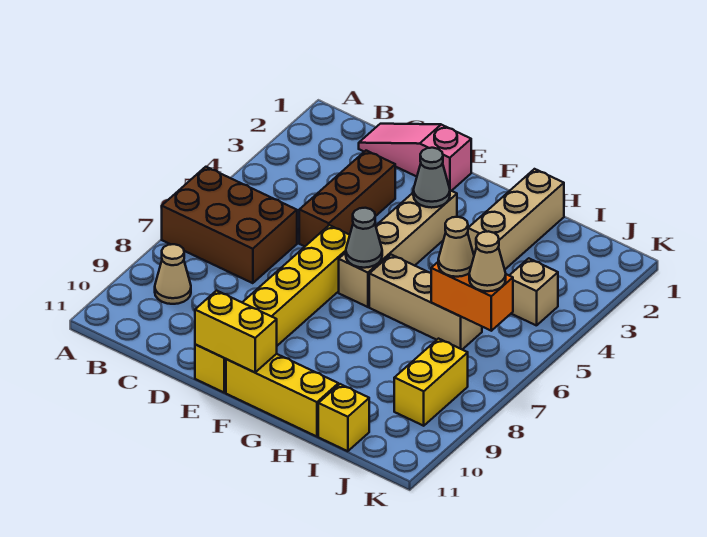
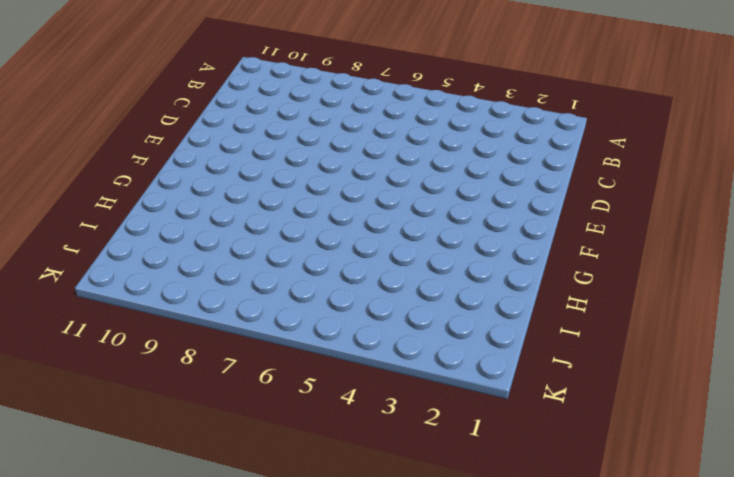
none -> brown brick A6:C7 level 1
none -> tan cone B9 level 1
none -> pink slope C1:E1 level 1 top E

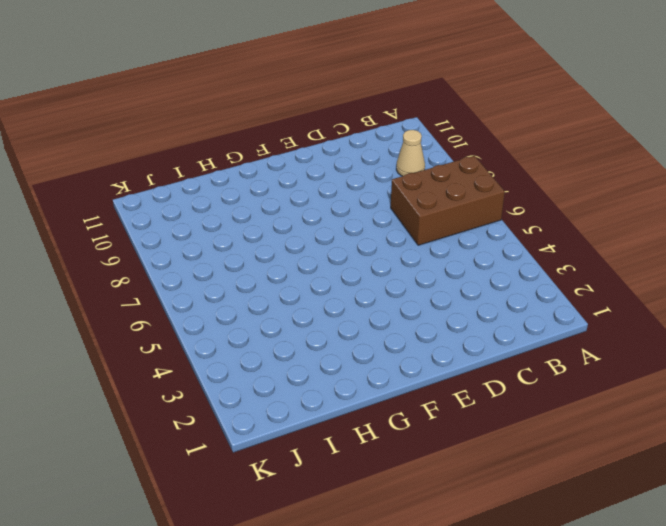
none -> pink slope C1:E1 level 1 top E
none -> brown brick D3:D5 level 1
none -> yellow brick E6:E11 level 1

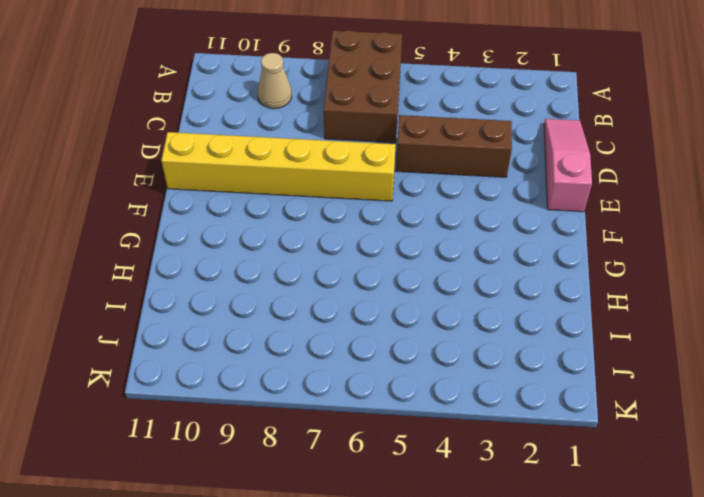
none -> tan brick F3:F6 level 1
none -> yellow brick F11:H11 level 1
none -> tan brick G6:I6 level 1

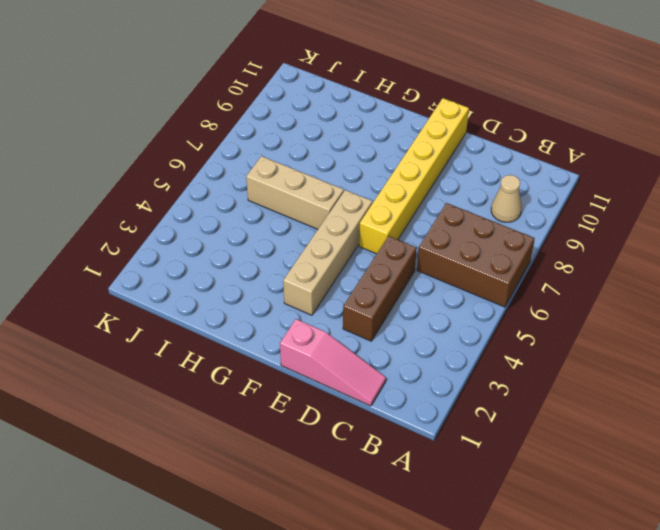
none -> yellow brick F11:H11 level 1
none -> tan brick H1:H3 level 1
none -> yellow brick I11 level 1

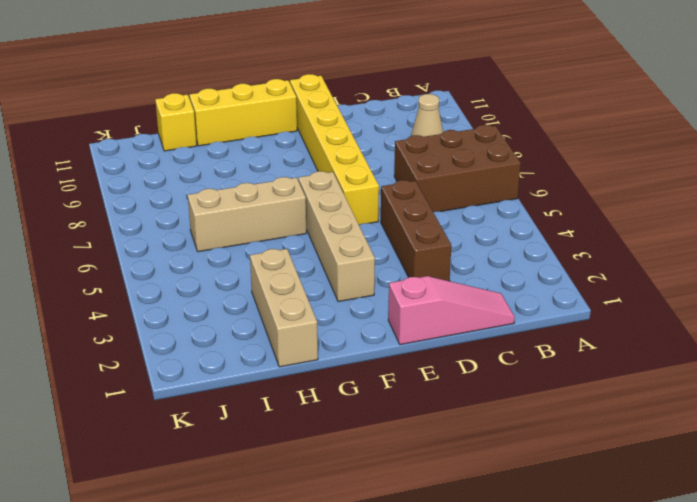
none -> tan brick J4 level 1
none -> yellow brick J8:J9 level 1
none -> yellow brick E11:F11 level 2

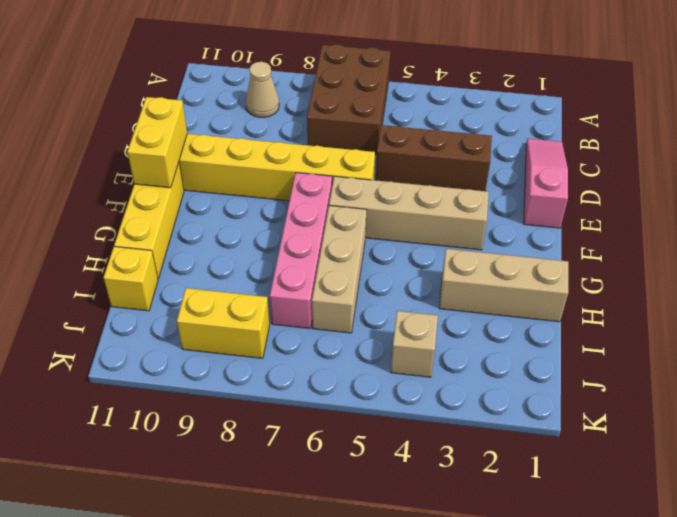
pink brick F7:I7 level 1 -> none
none -> grey cone F3 level 2
none -> grey cone F6 level 2
none -> orange brick I6:J6 level 2

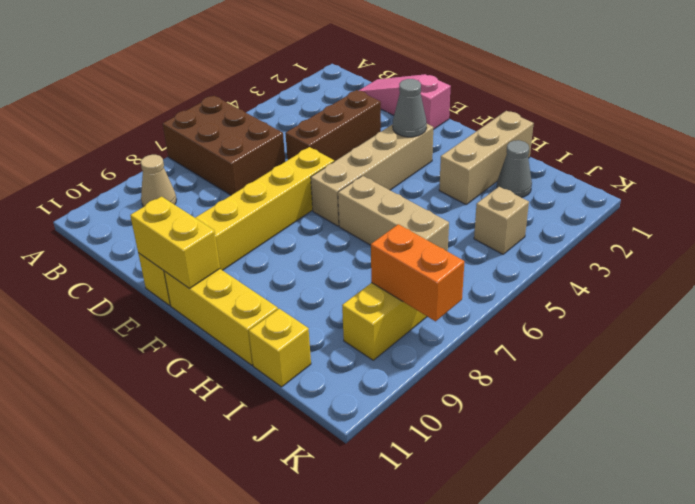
grey cone I2 level 1 -> grey cone F6 level 2
orange brick J8:K8 level 2 -> orange brick I6:J6 level 2
none -> tan cone I6 level 3
none -> tan cone J6 level 3

